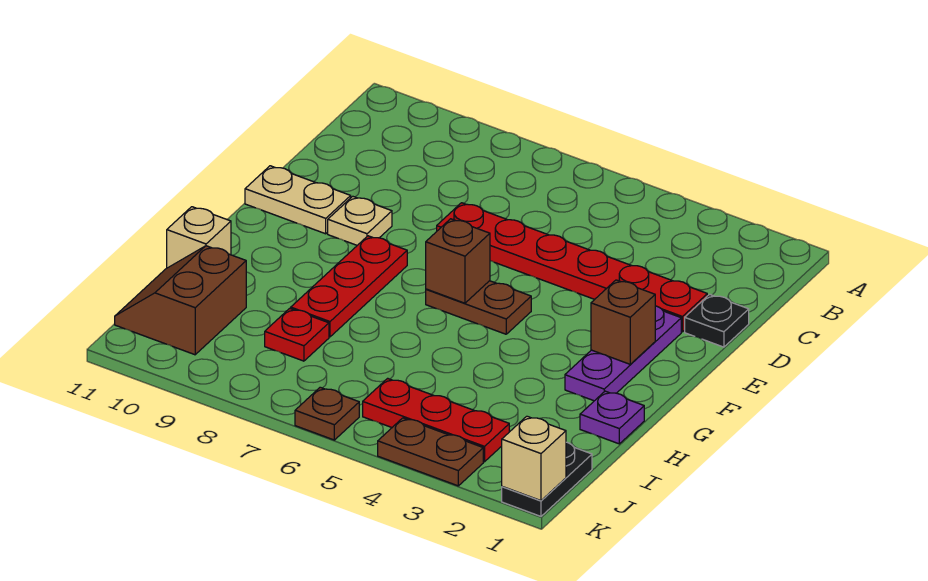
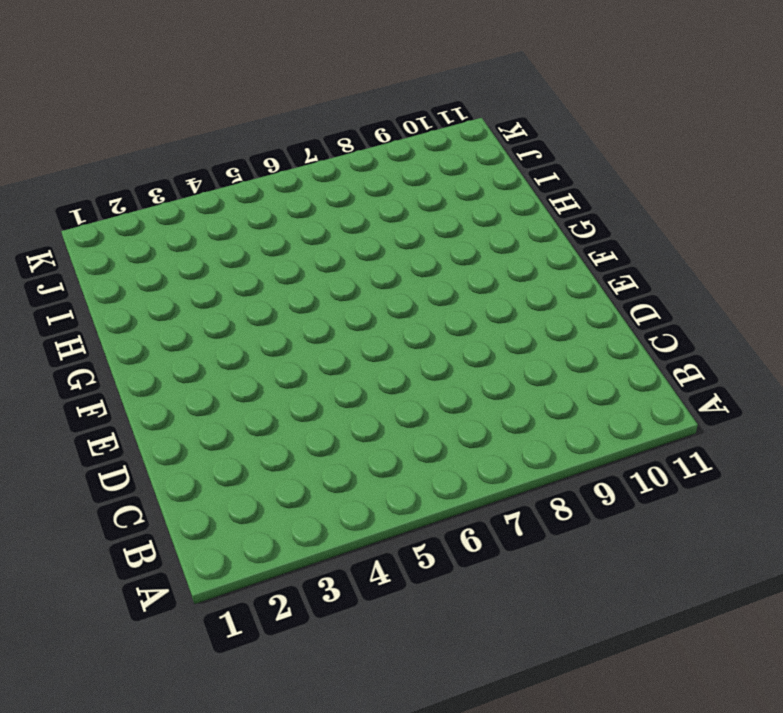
none -> black plate D1 level 1
none -> red plate D2:D7 level 1
none -> purple plate E2:G2 level 1

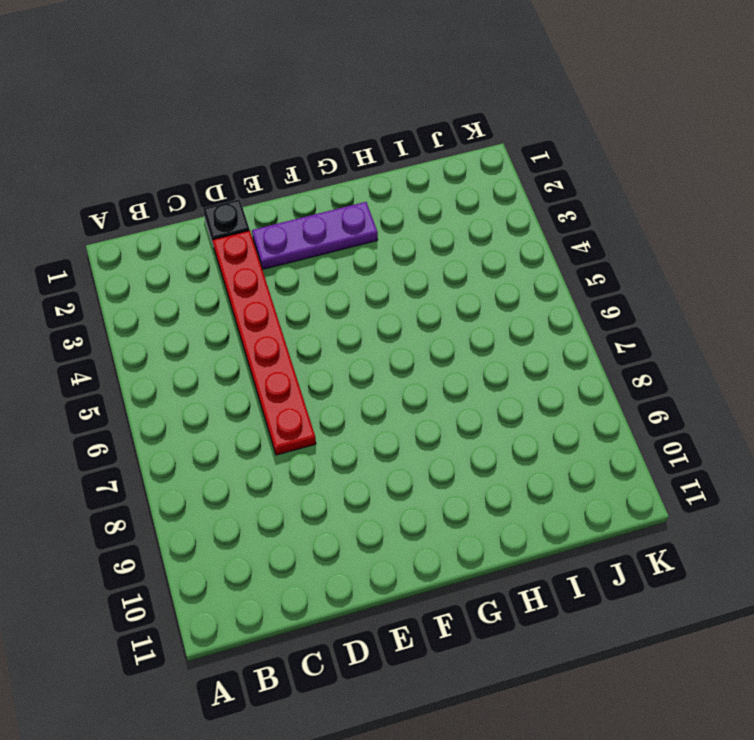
none -> tan plate E9 level 1
none -> tan plate E10:E11 level 1
none -> brown plate F5:F6 level 1

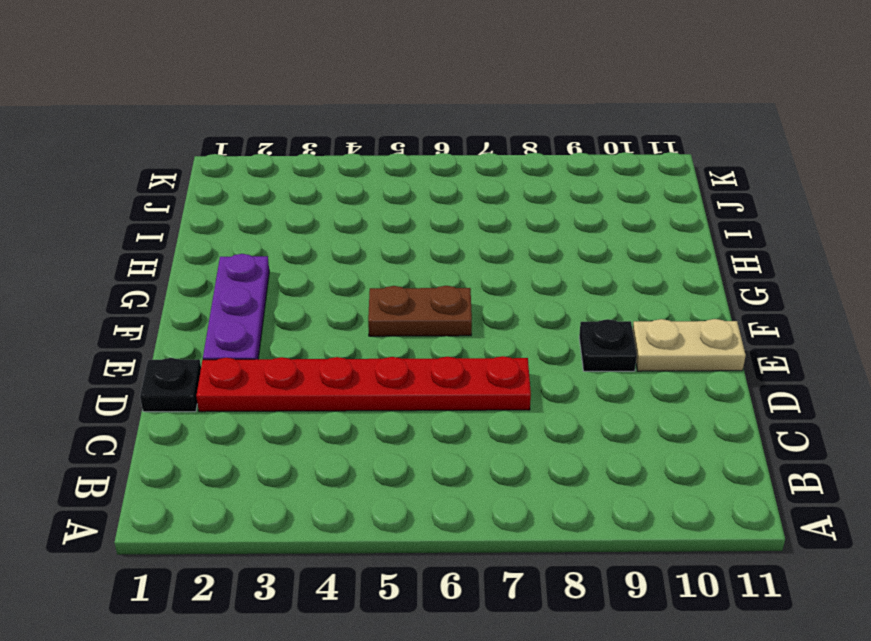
black plate E9 level 1 -> tan plate E9 level 1
none -> red plate F8:H8 level 1
none -> purple plate H1 level 1
none -> tan brick H11 level 1

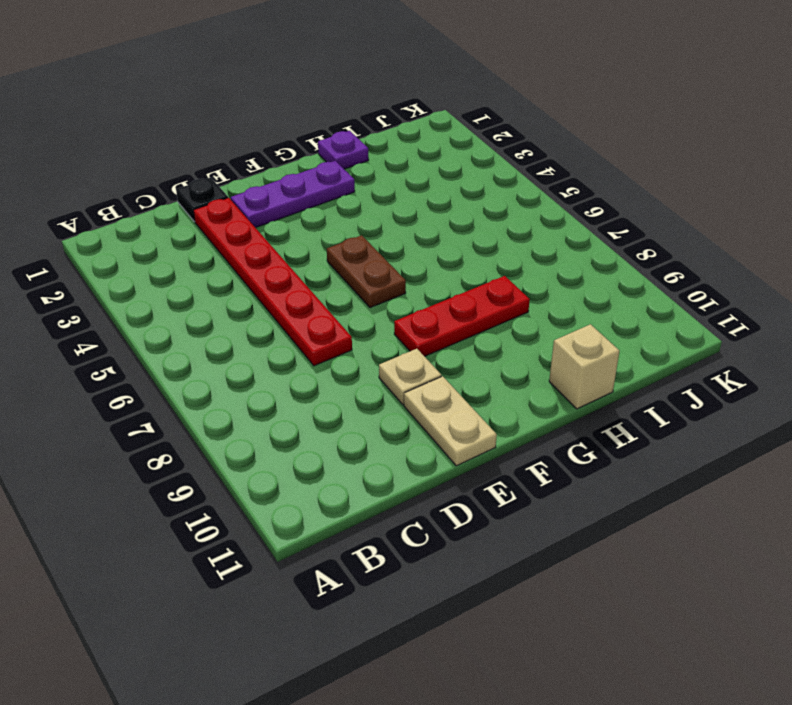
none -> red plate I8 level 1
none -> brown slope I10:J11 level 1 top 10
none -> black plate J1:K1 level 1

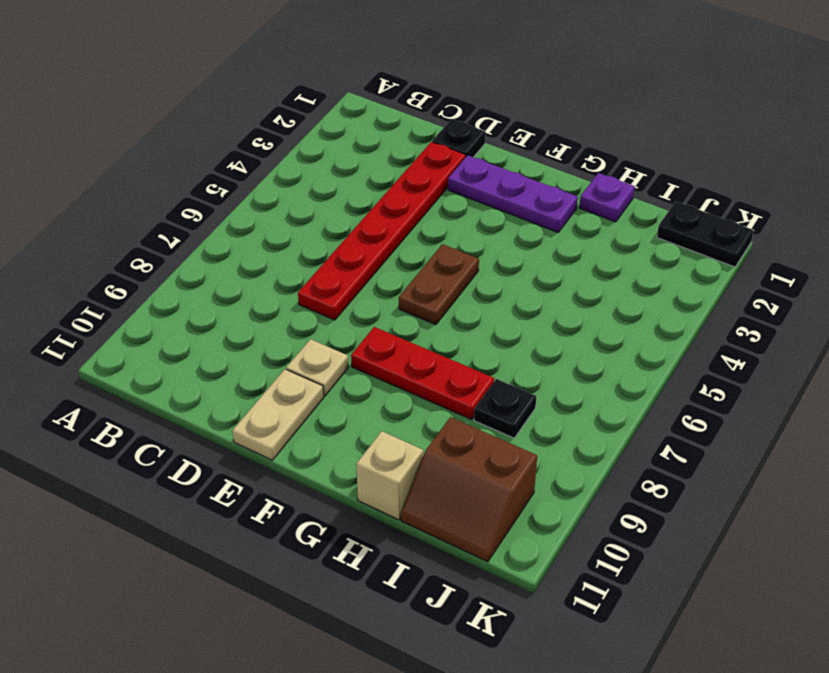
black plate I8 level 1 -> red plate I8 level 1
none -> red plate J3:J5 level 1
none -> brown plate K3:K4 level 1
none -> brown plate K6 level 1

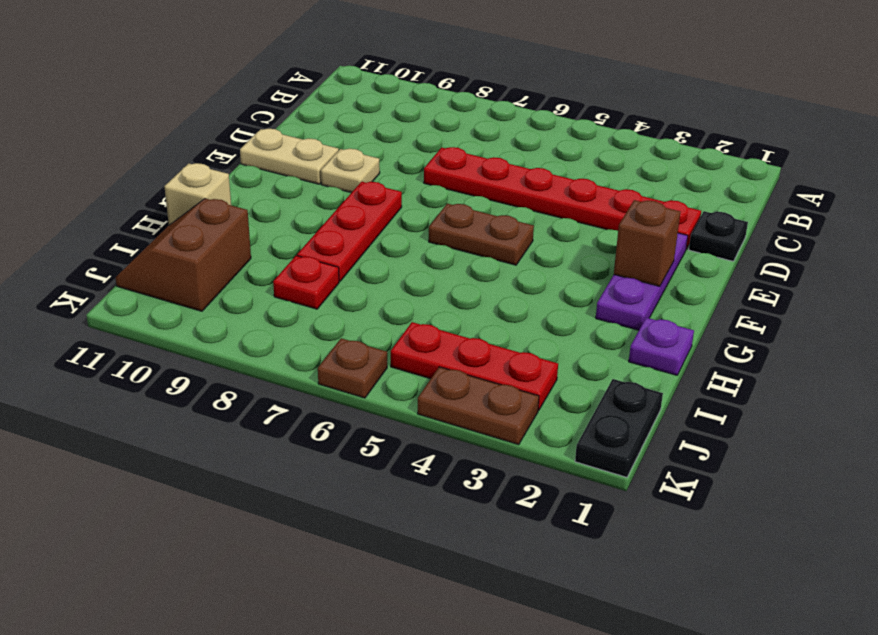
none -> brown brick F6 level 2
none -> tan brick K1 level 2

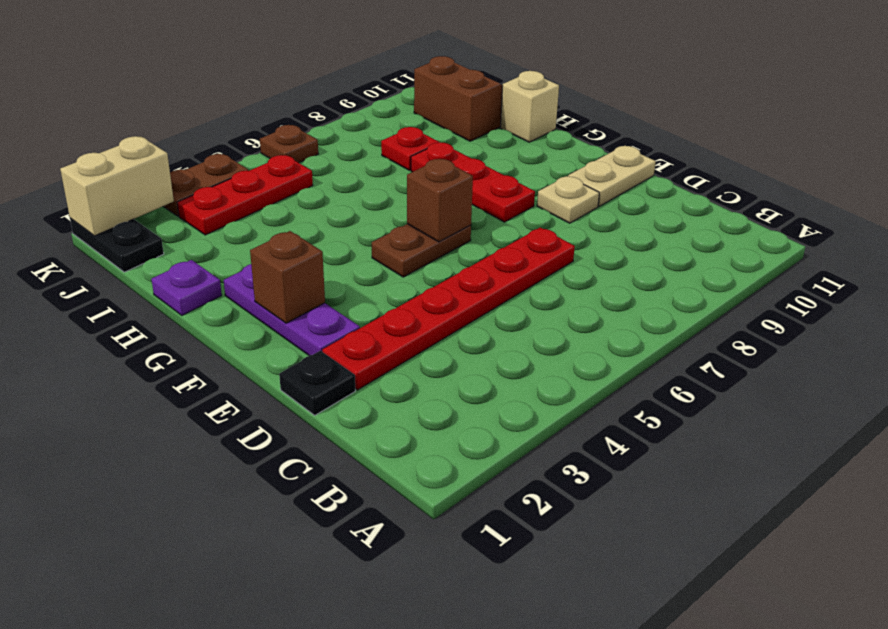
tan brick K1:K2 level 2 -> tan brick K1 level 2

